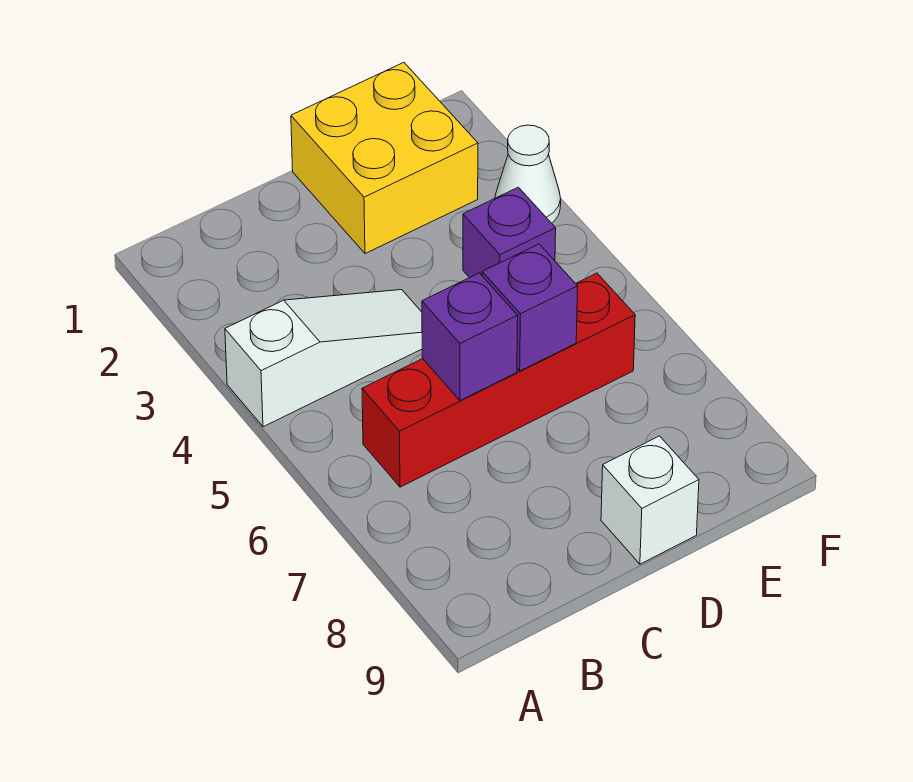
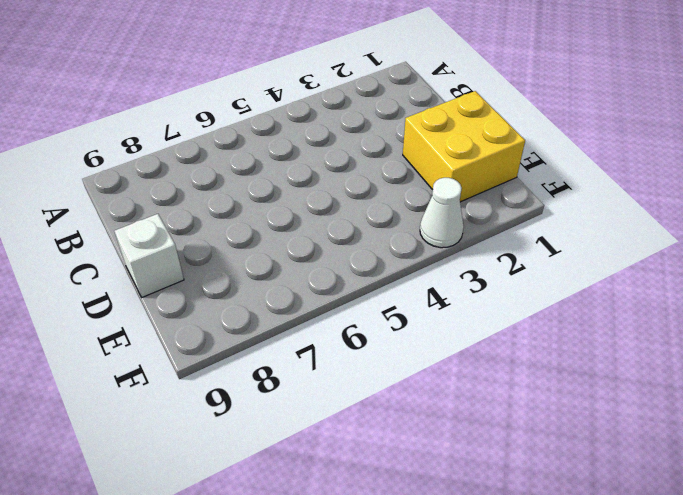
none -> white slope A4:C4 level 1 top A
none -> red brick B6:E6 level 1

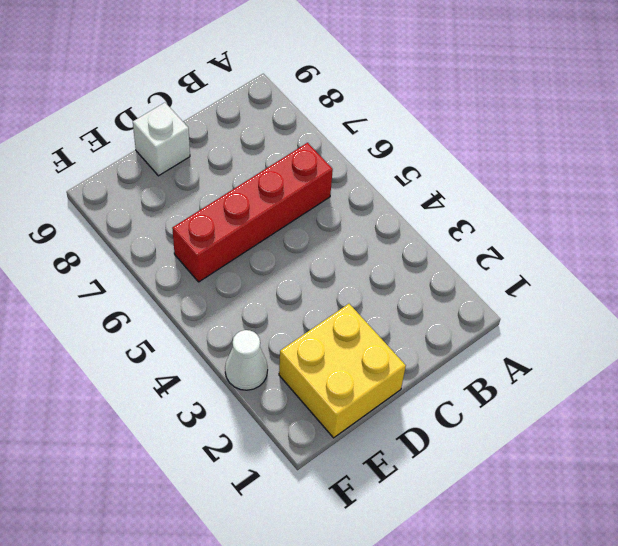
none -> white slope A4:C4 level 1 top A
none -> purple brick E4 level 1

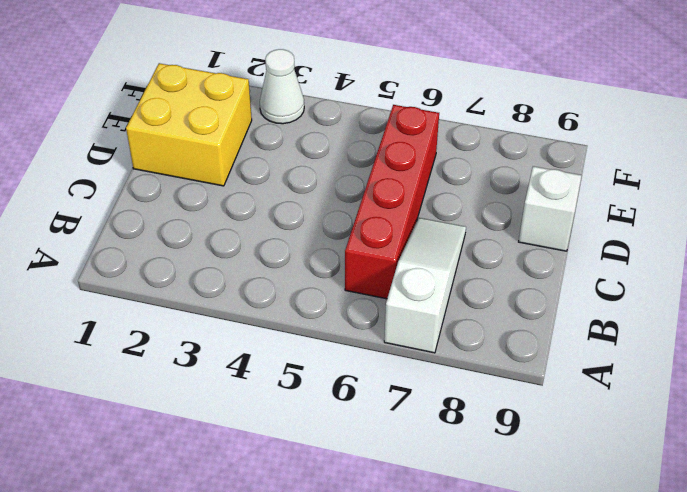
white slope A7:C7 level 1 top A -> white slope A4:C4 level 1 top A
none -> purple brick E4 level 1
none -> purple brick C6 level 2

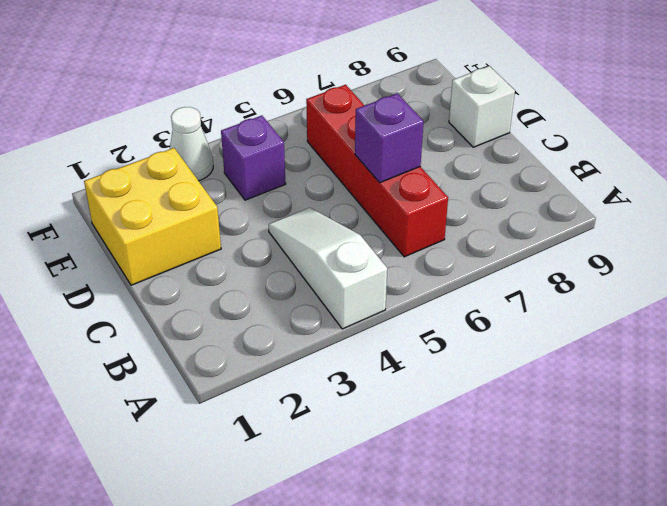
none -> purple brick D6 level 2

